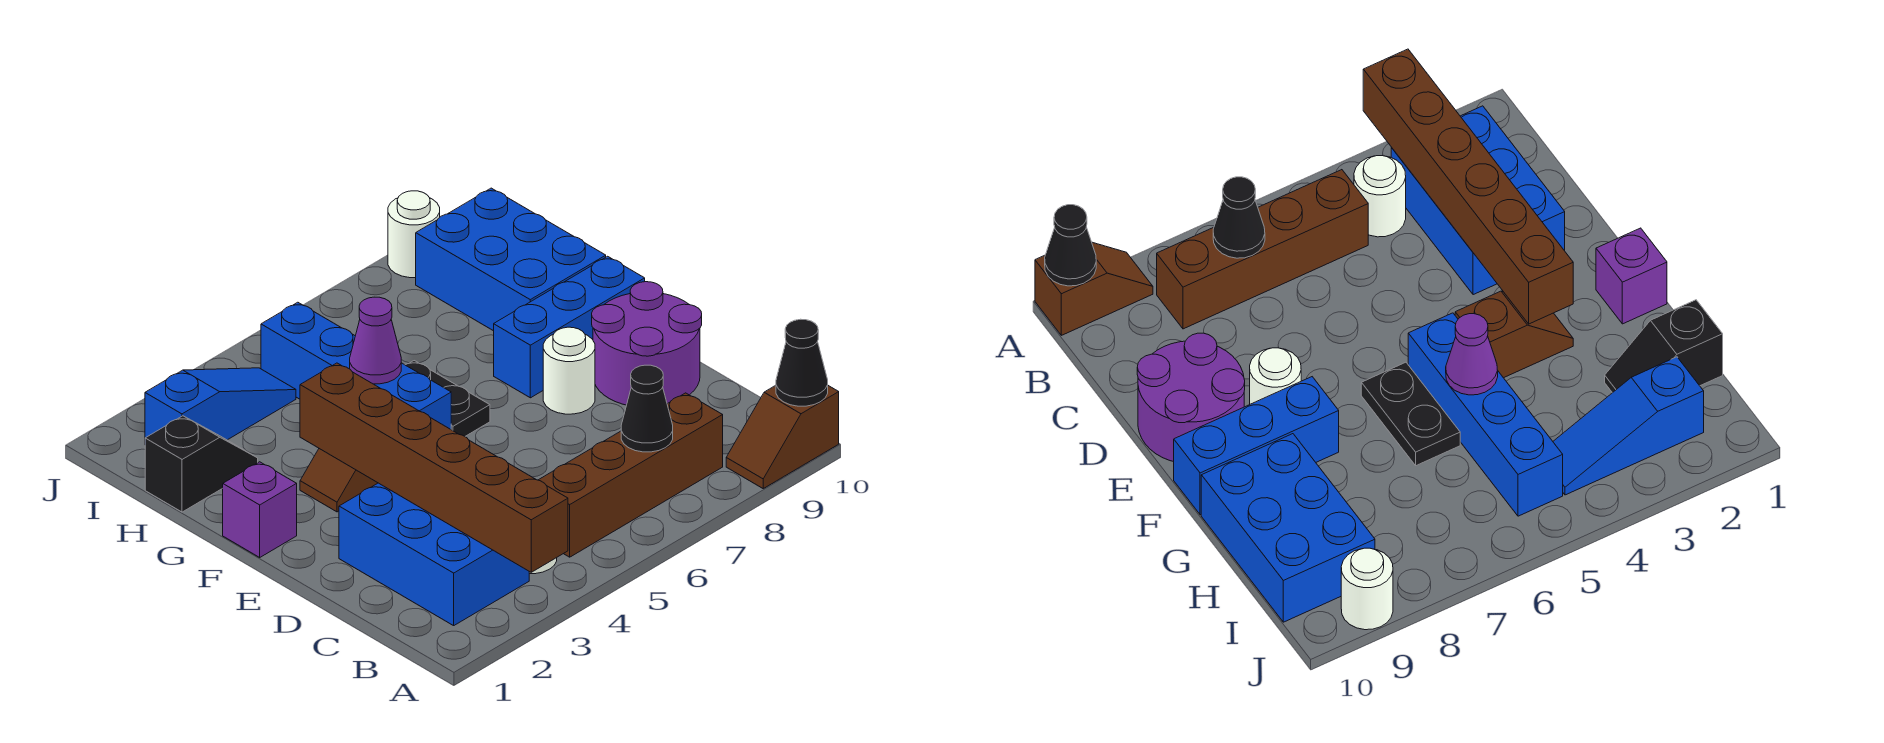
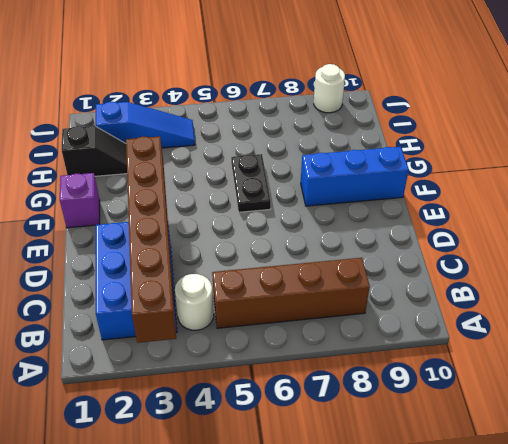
none -> brown slope A9:A10 level 1 top 10
none -> purple round brick D9:E10 level 1
none -> white round brick E8 level 1

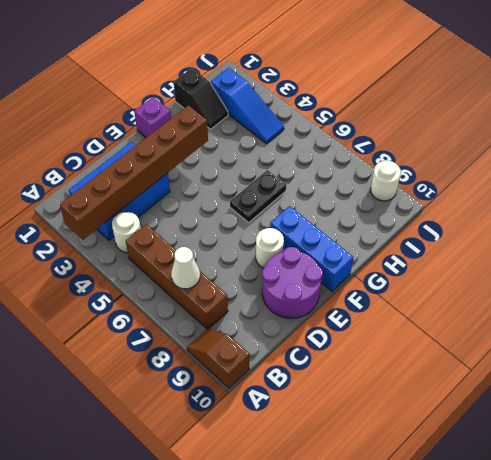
white cone B7 level 2 -> black cone B7 level 2
none -> brown slope F3:F4 level 1 top 4
none -> blue brick F5:I5 level 1
none -> blue brick G9:I10 level 1

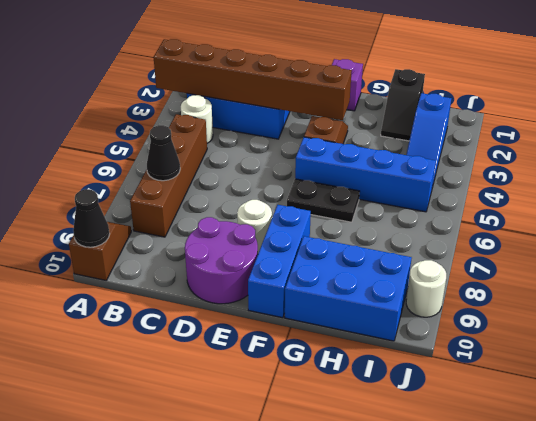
none -> purple cone G5 level 2

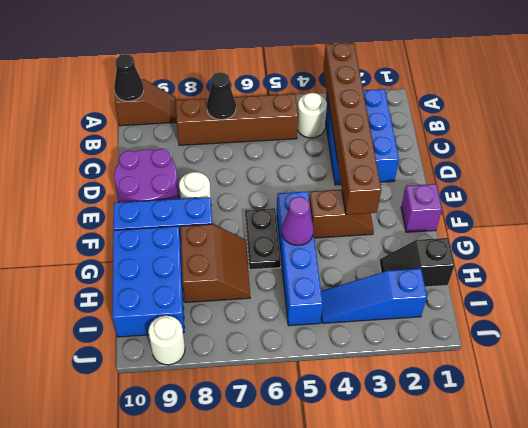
brown slope G7:H8 level 1 top 8 -> none

